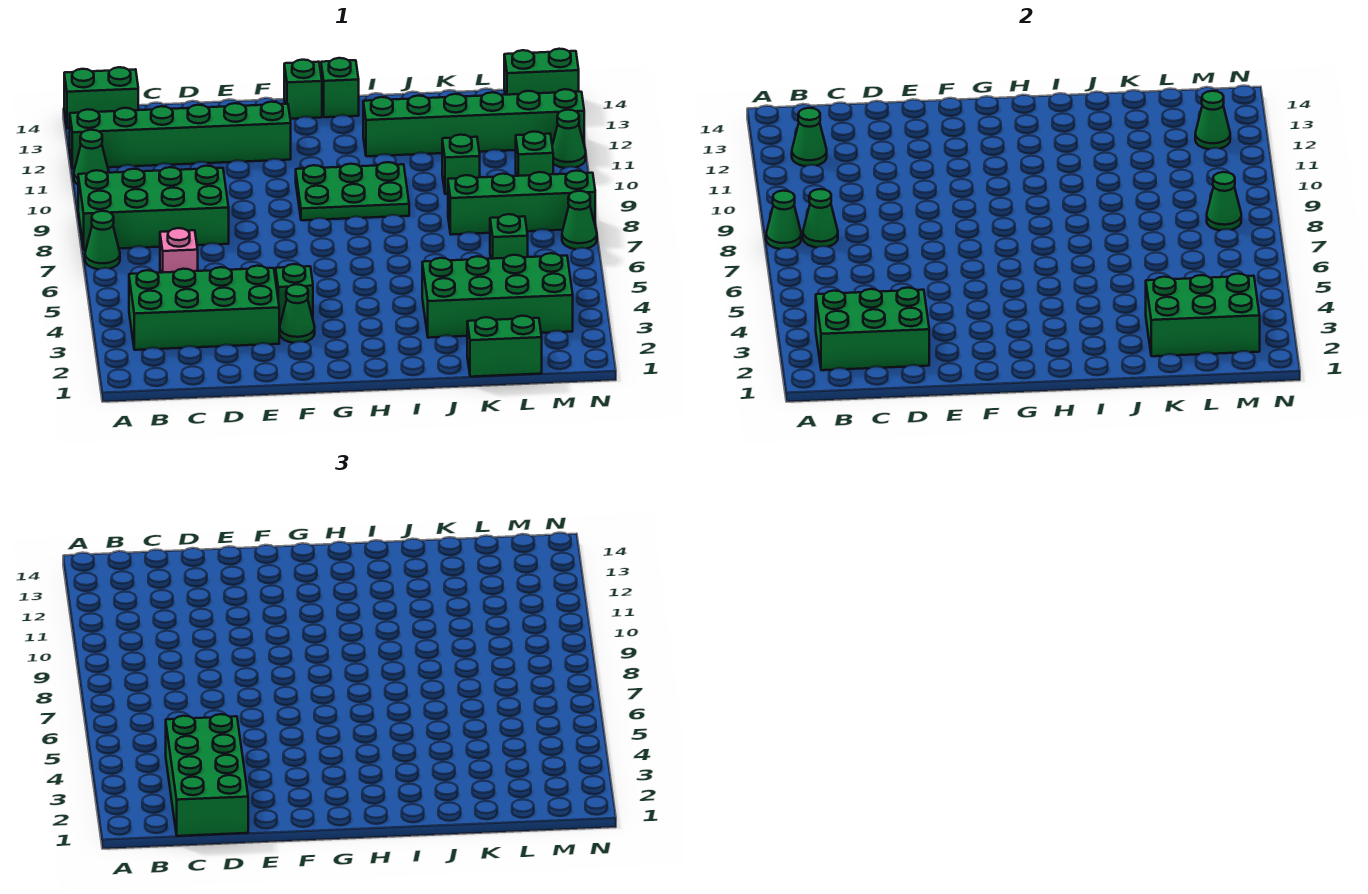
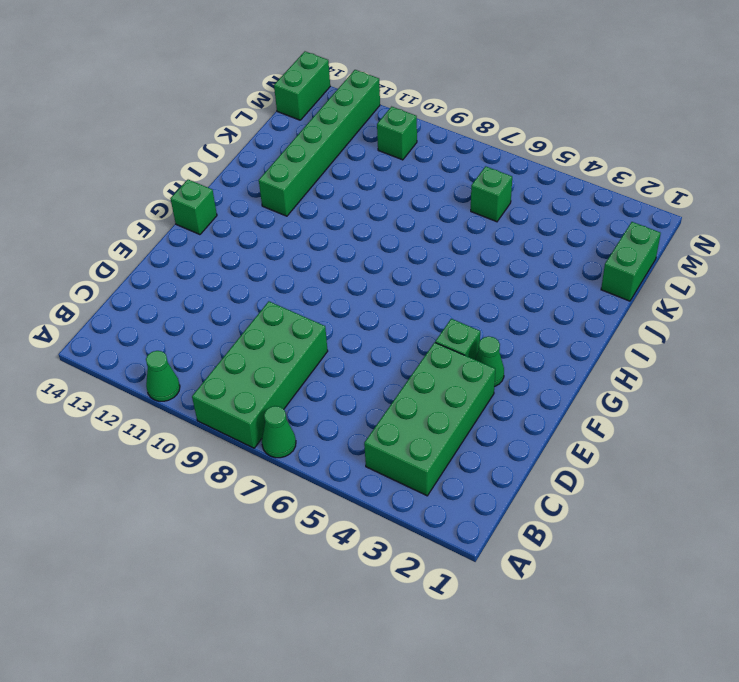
none -> green brick A12:F12 level 1
none -> green brick A14:B14 level 1
none -> pink brick C6 level 1
none -> green plate G9:I10 level 1

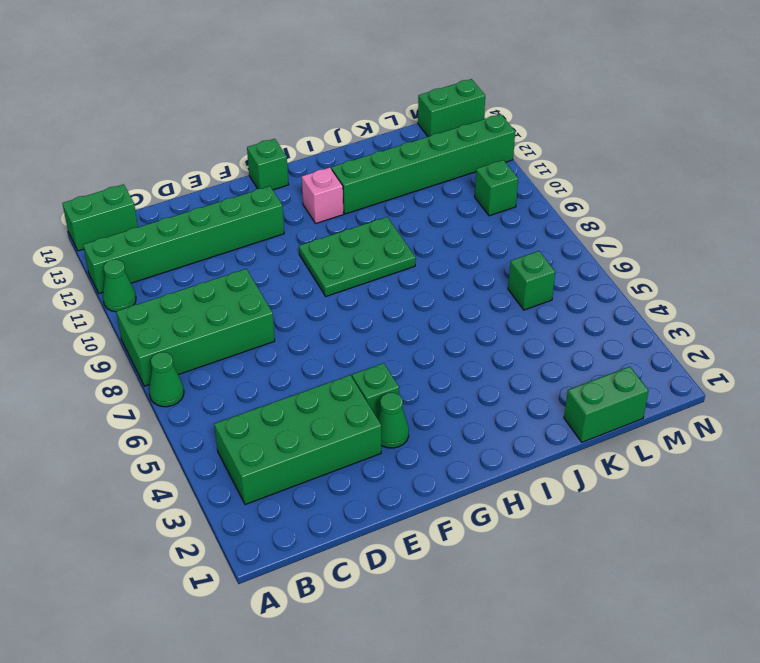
pink brick H12 level 1 -> pink brick C6 level 1
none -> green brick H14 level 1
none -> green brick J3:M4 level 1
none -> green brick K8:N8 level 1
none -> green brick K10 level 1

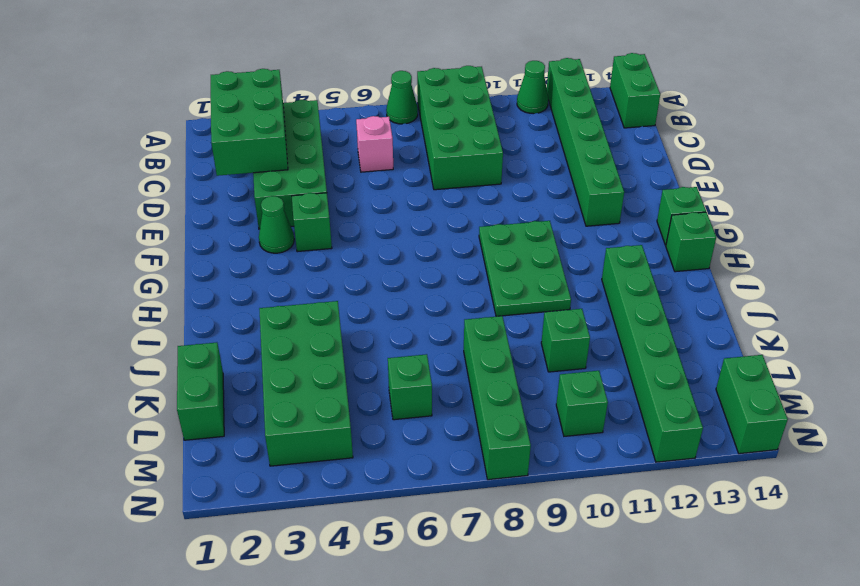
none -> green cone N7 level 1
none -> green cone N11 level 1
none -> green cone A8 level 2
none -> green cone B8 level 2

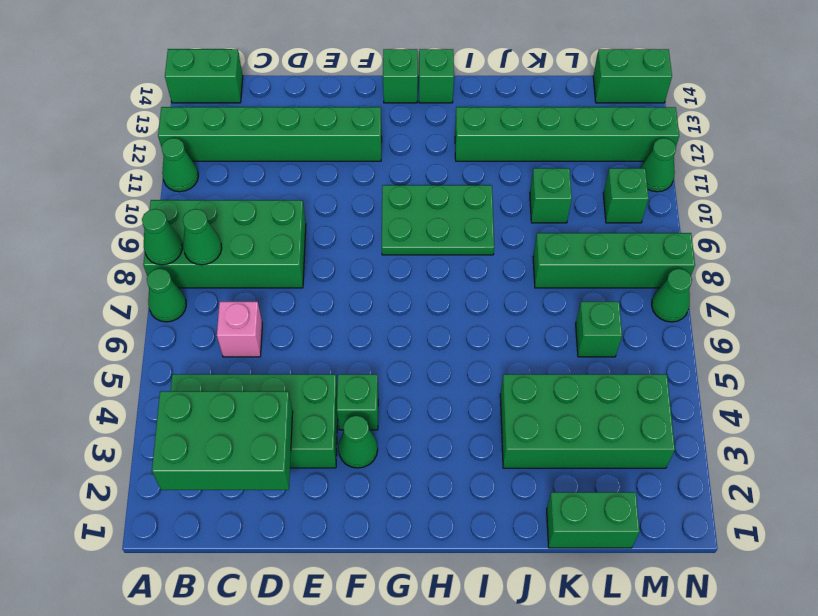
none -> green cone B12 level 2
none -> green brick K2:M3 level 2
none -> green cone M8 level 2
none -> green cone M12 level 2

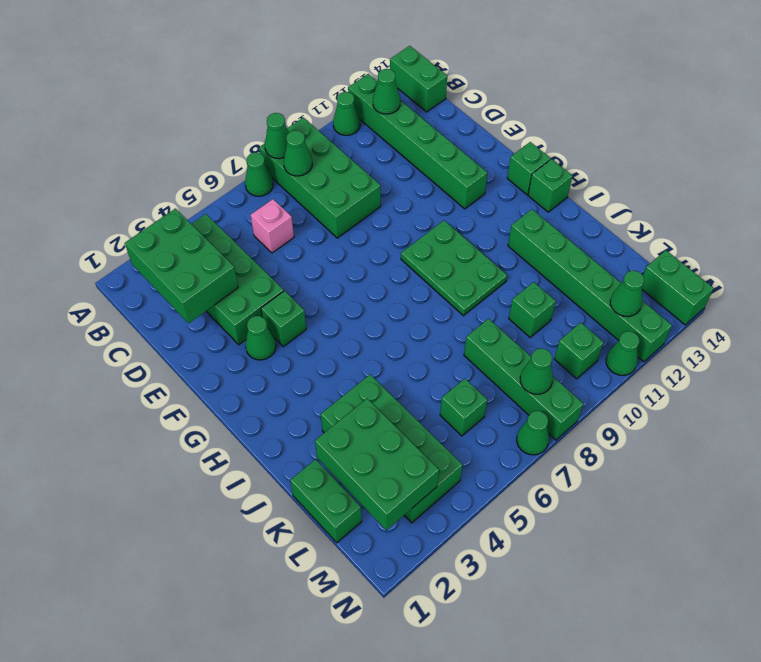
none -> green brick C1:D4 level 3

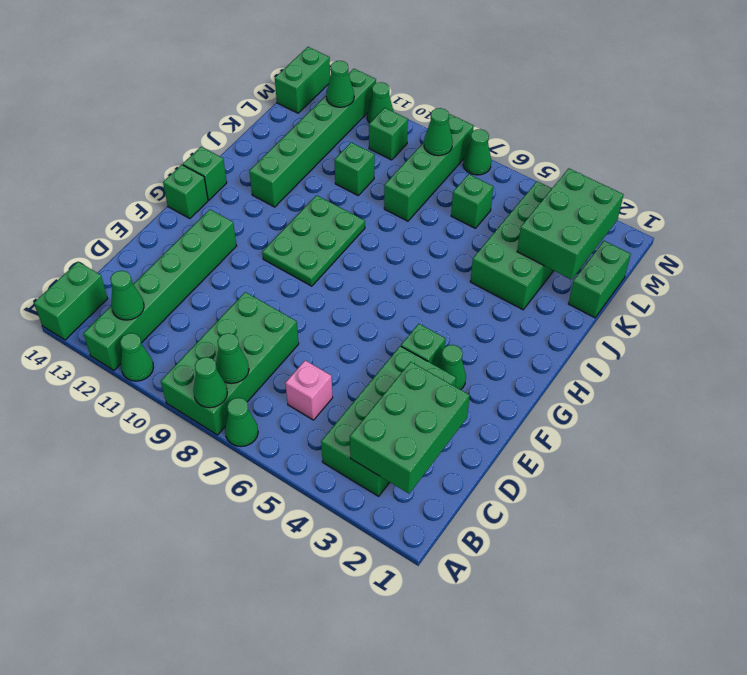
none -> green brick C1:D4 level 3

